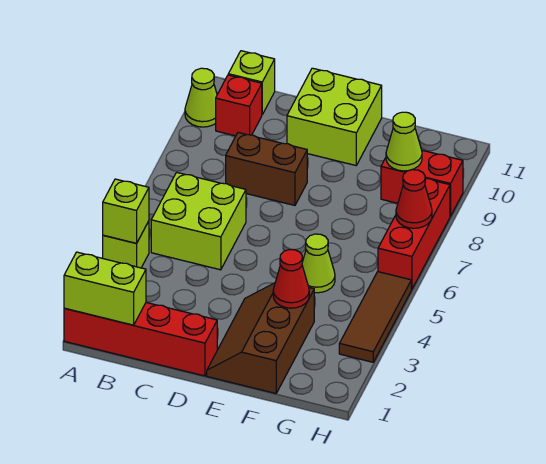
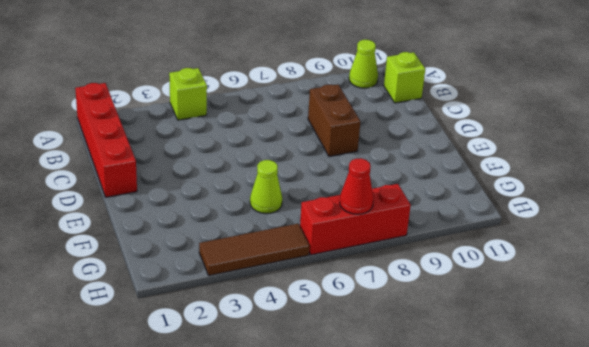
none -> lime brick B5:C6 level 1
none -> red brick B10 level 1
none -> lime brick D10:E11 level 1

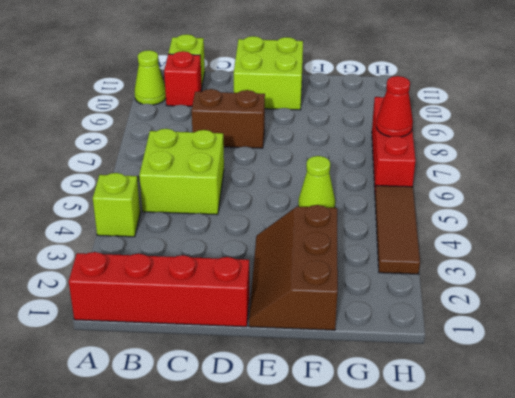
none -> red brick G9:H9 level 1
none -> lime brick A1:B1 level 2
none -> lime brick A4 level 2

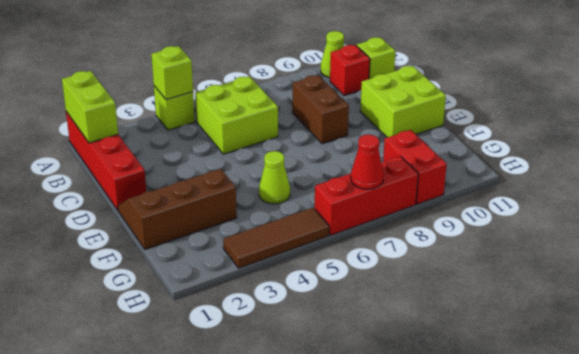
none -> red cone F3 level 2
none -> lime cone G9 level 2

